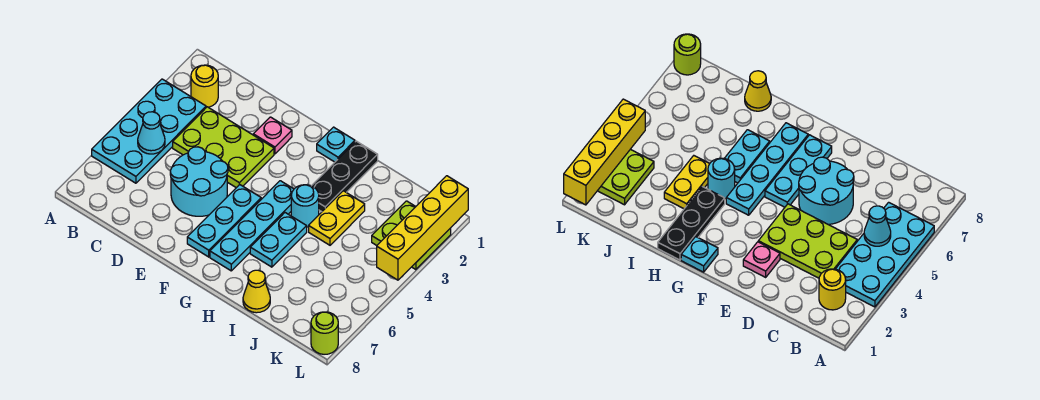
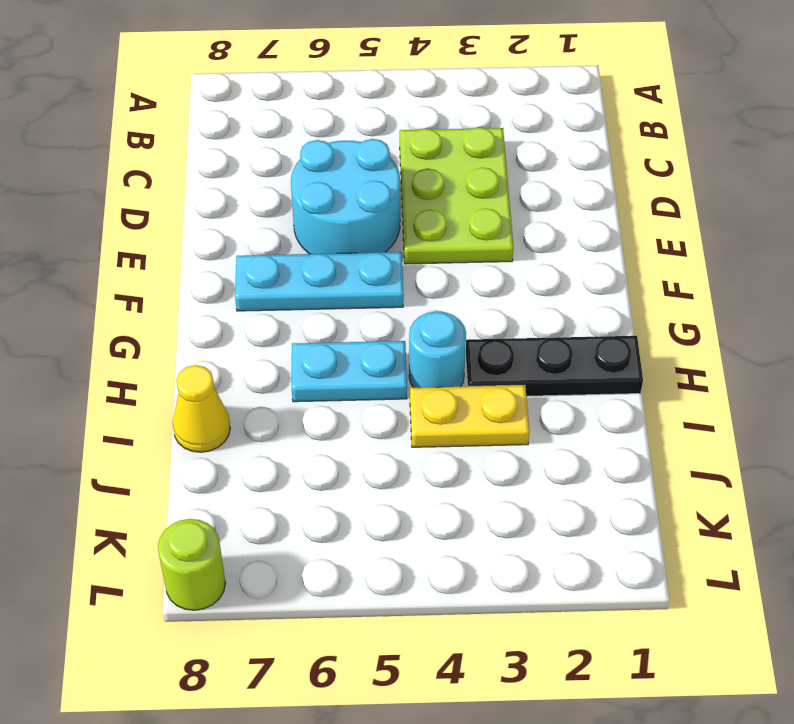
none -> cyan plate A3:B6 level 1
none -> yellow round brick B2 level 1
none -> pink plate E2 level 1

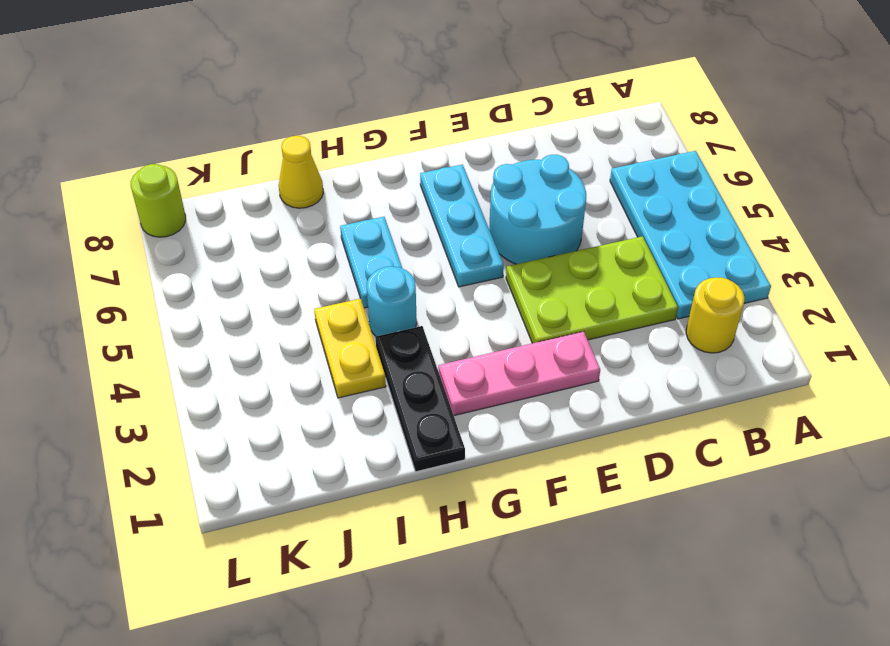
pink plate E2:G2 level 1 -> pink plate E2 level 1
none -> cyan plate G1 level 1
none -> cyan plate G4:G7 level 1
none -> lime plate K2:L3 level 1

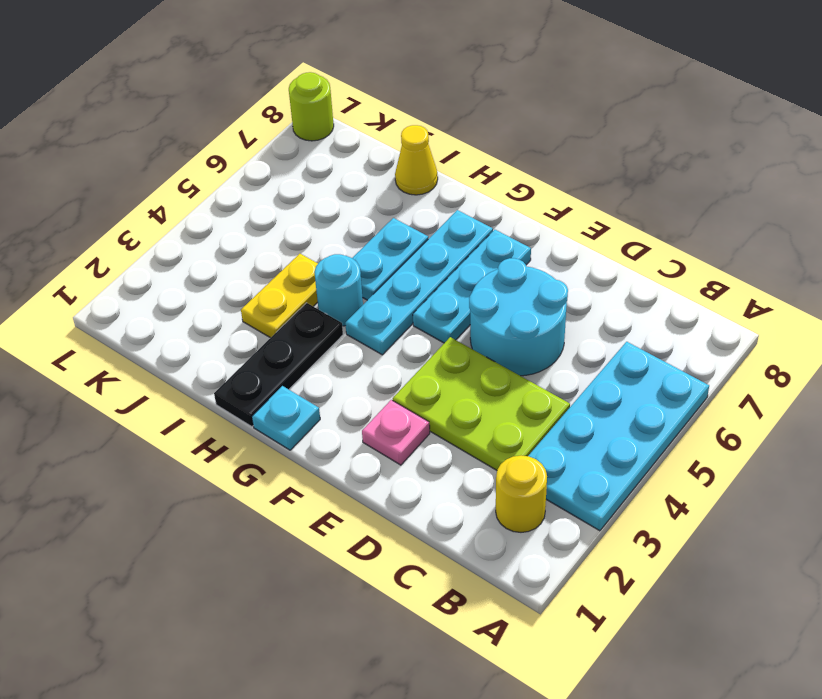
none -> lime plate K2:L3 level 1
none -> cyan cone B5 level 2
none -> yellow brick L1:L4 level 2

